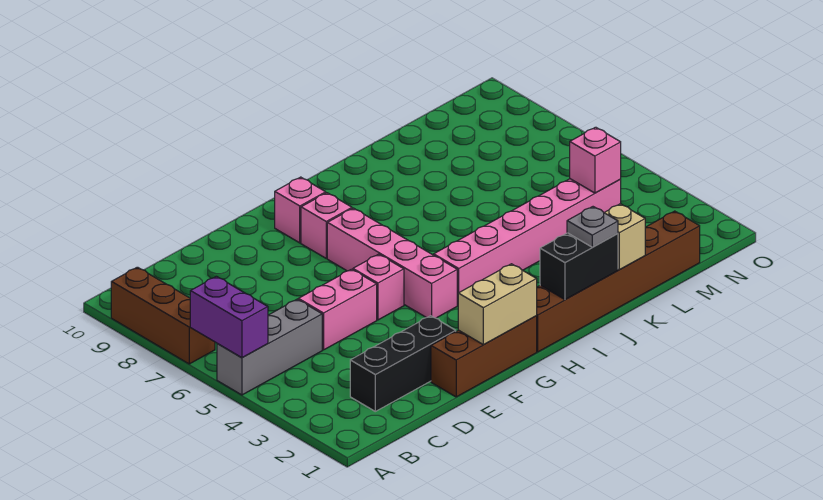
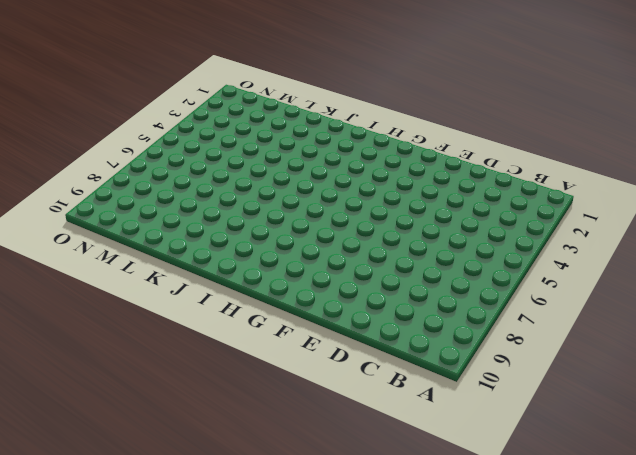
none -> grey brick A5:C5 level 1
none -> brown brick A7:A9 level 1
none -> black brick C2:E2 level 1

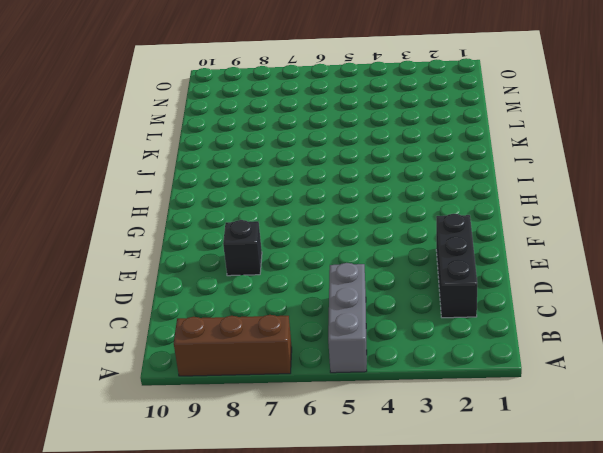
black brick E8 level 1 -> none
none -> pink brick D5:E5 level 1
none -> brown brick E1:G1 level 1
none -> pink brick F5 level 1

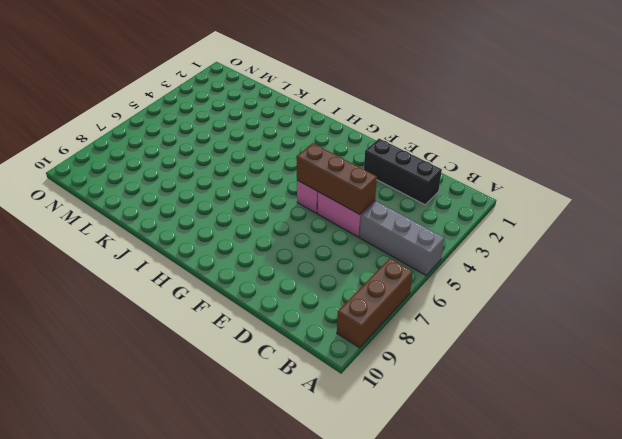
brown brick D5:F5 level 2 -> brown brick E1:G1 level 1
none -> pink brick G4:G7 level 1
none -> pink brick G8 level 1
none -> pink brick G9 level 1

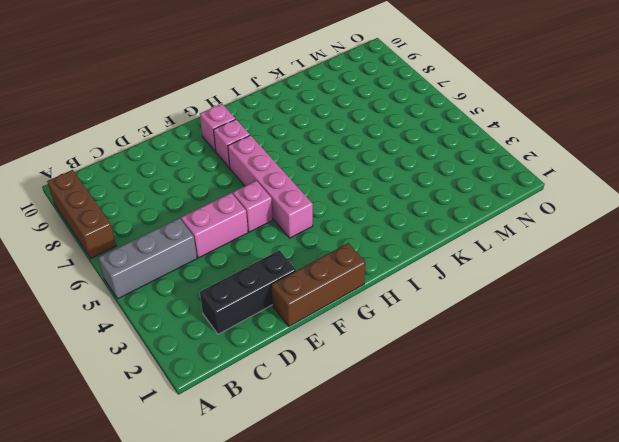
none -> brown brick H1:M1 level 1
none -> pink brick H4:M4 level 1
none -> purple brick A5:A6 level 2

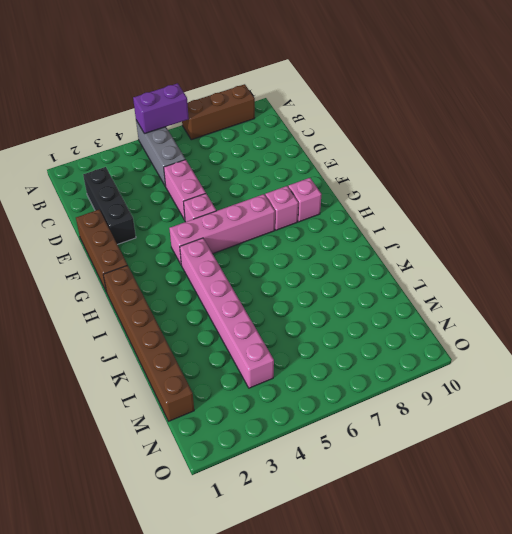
none -> tan brick F1:G1 level 2
none -> black brick I1:J1 level 2
none -> tan brick K1 level 2

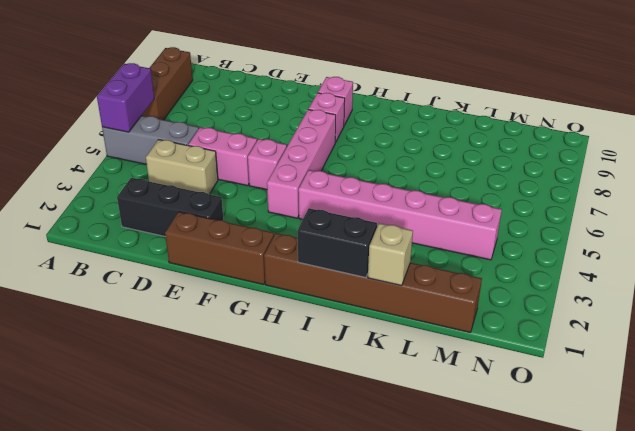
tan brick C4:D4 level 1 -> tan brick F1:G1 level 2
none -> pink brick M4 level 2
none -> grey plate J1 level 3

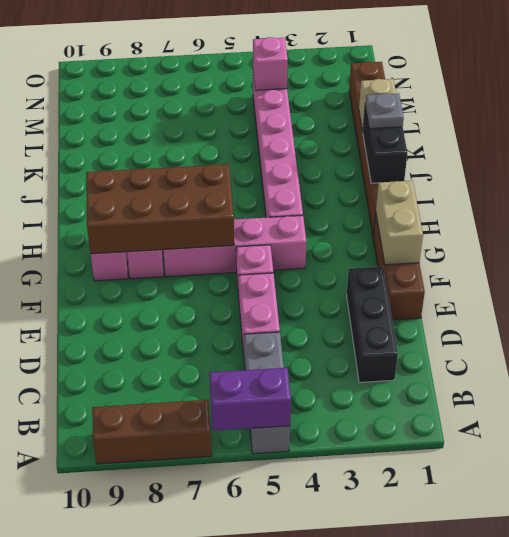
brown brick G6:H9 level 2 -> none

